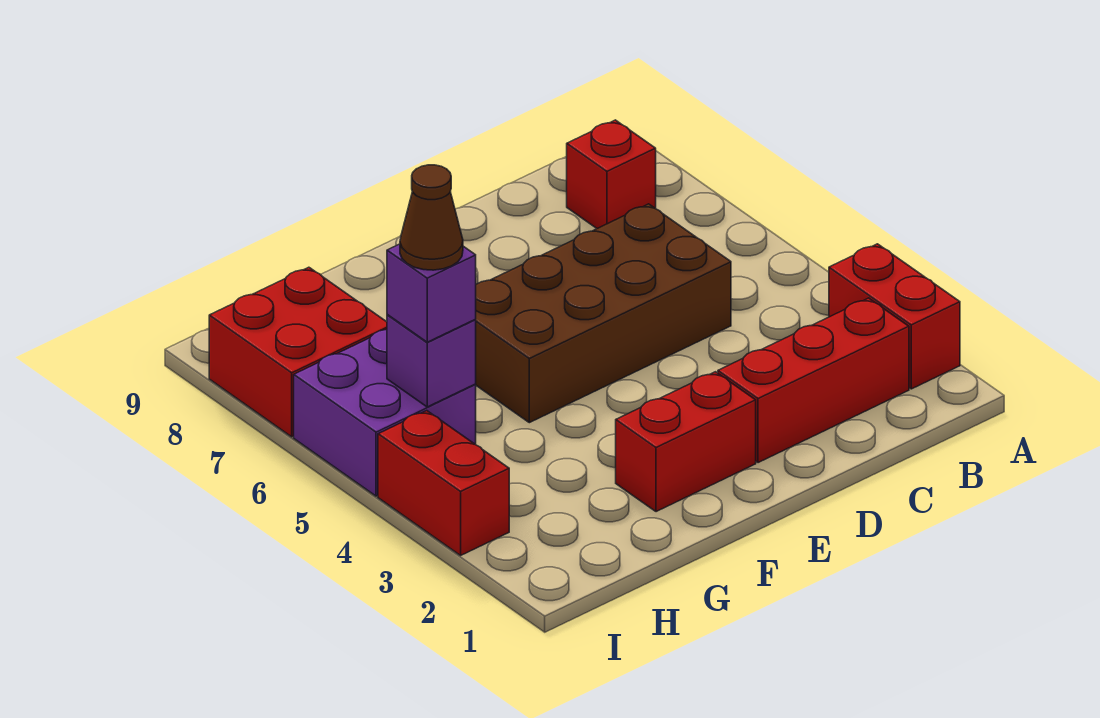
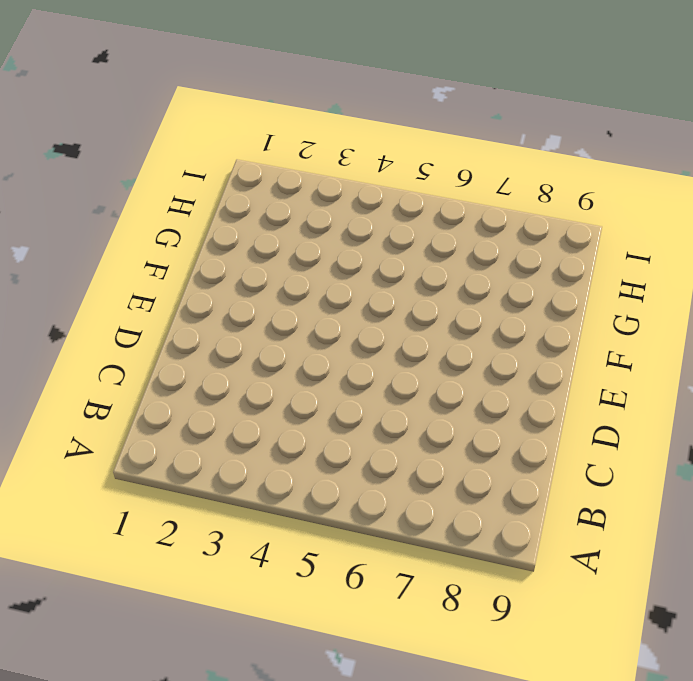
none -> red brick A2:A3 level 1
none -> red brick B2:D2 level 1

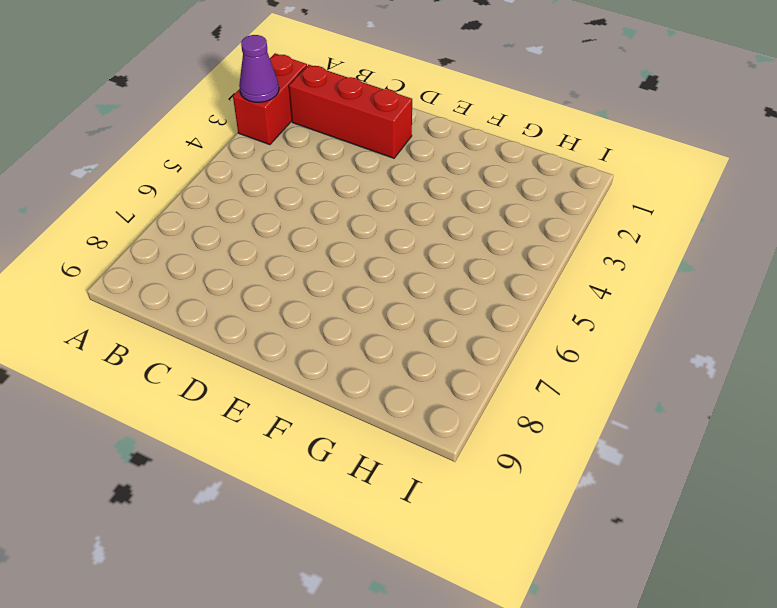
purple cone A3 level 2 -> none
none -> red brick B8 level 1
none -> brown brick C5:F6 level 1

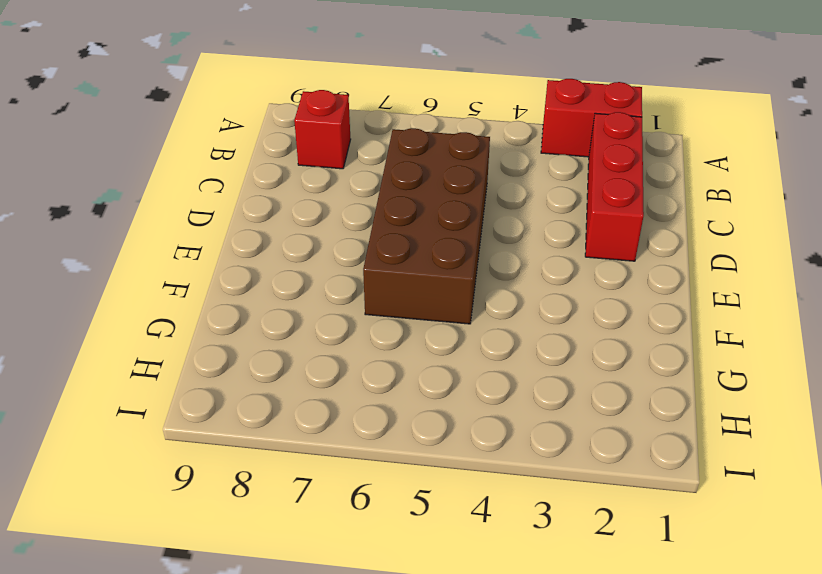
none -> red brick E2:F2 level 1
none -> purple brick H5:I6 level 1

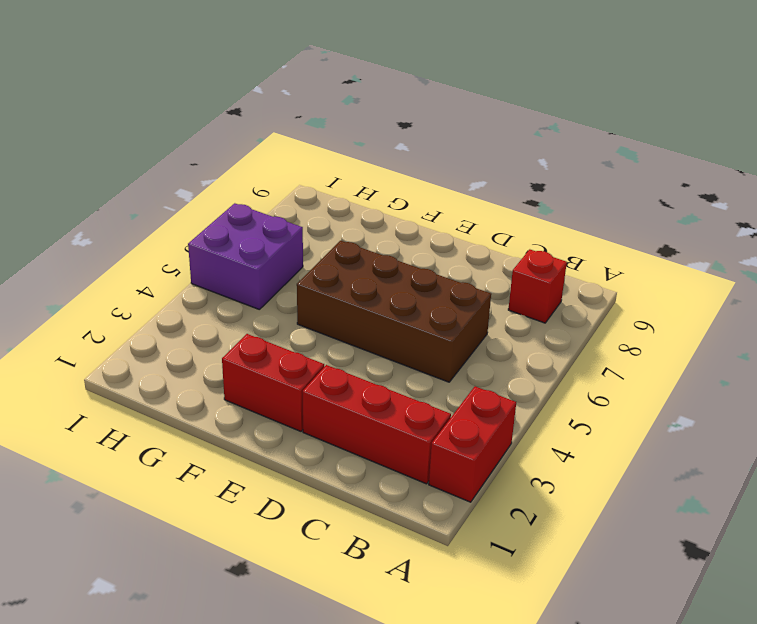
none -> red brick H7:I8 level 1
none -> red brick I3:I4 level 1

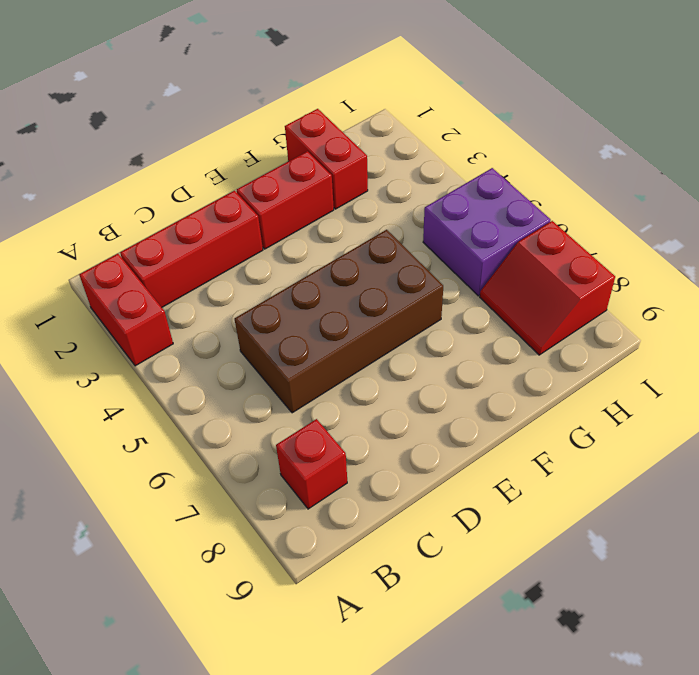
red brick G1:G2 level 1 -> red brick I3:I4 level 1
red slope H7:I8 level 1 top I -> red brick H7:I8 level 1
none -> purple brick H5 level 2
none -> purple brick H5 level 3

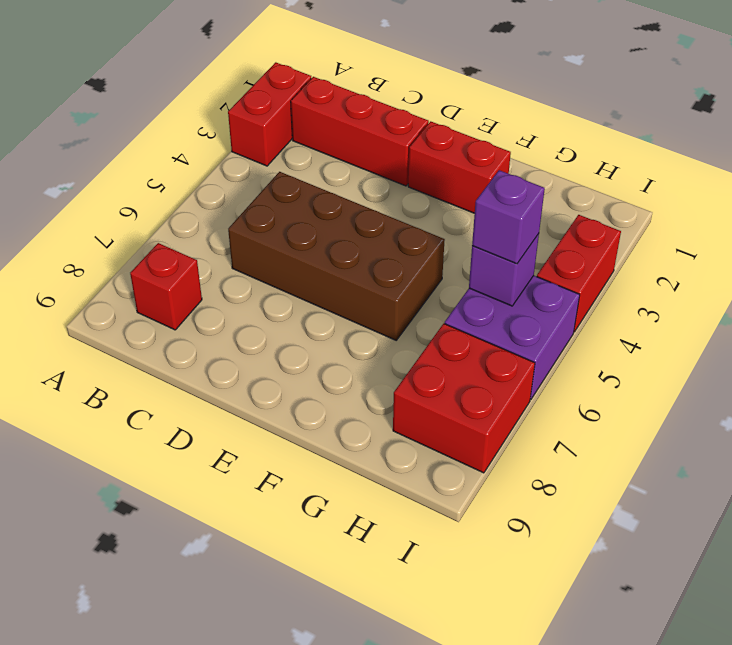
none -> brown cone H5 level 4

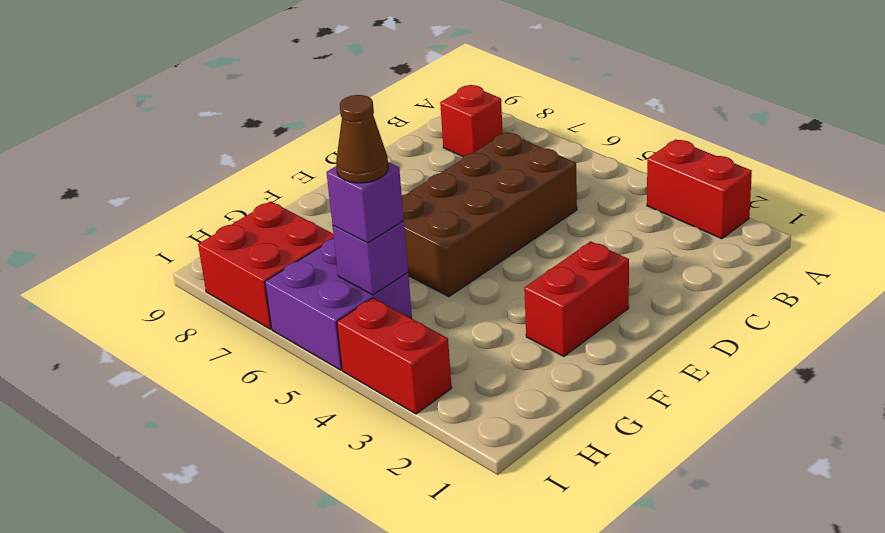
none -> red brick B2:D2 level 1

